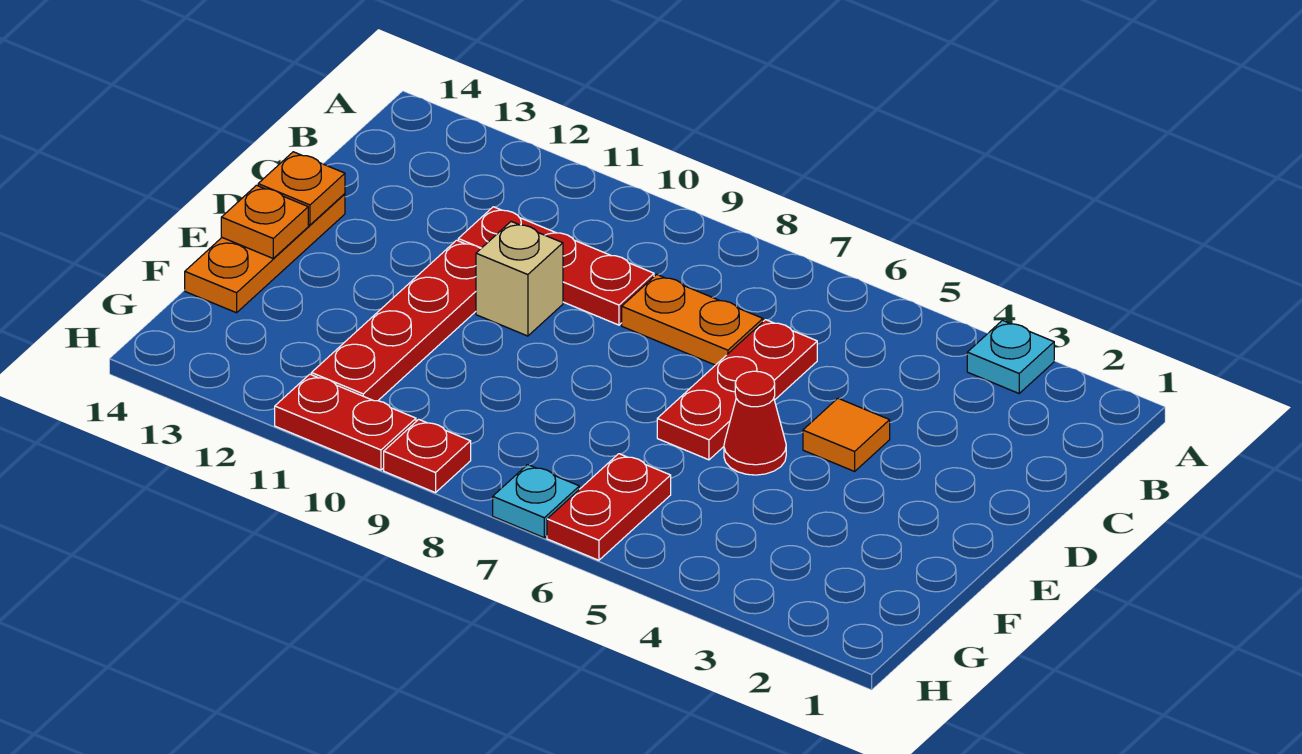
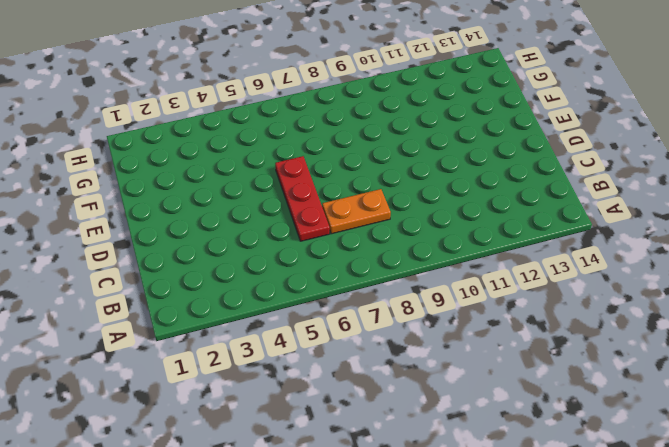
none -> cyan plate A3 level 1
none -> red plate C9:C11 level 1
none -> orange tile D4 level 1

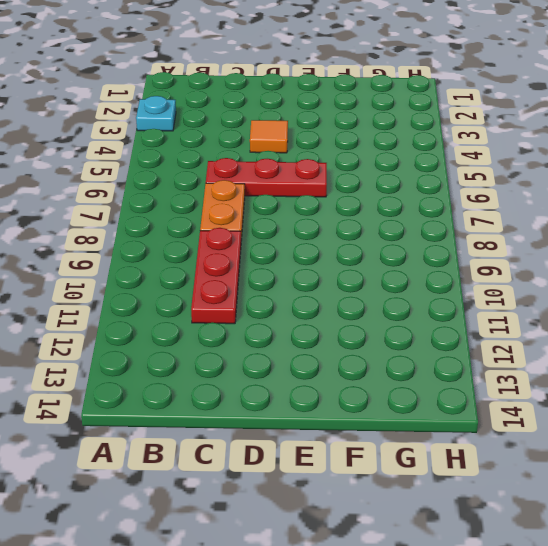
none -> tan brick D10 level 1
none -> red plate D11:G11 level 1
none -> orange plate D14:F14 level 1

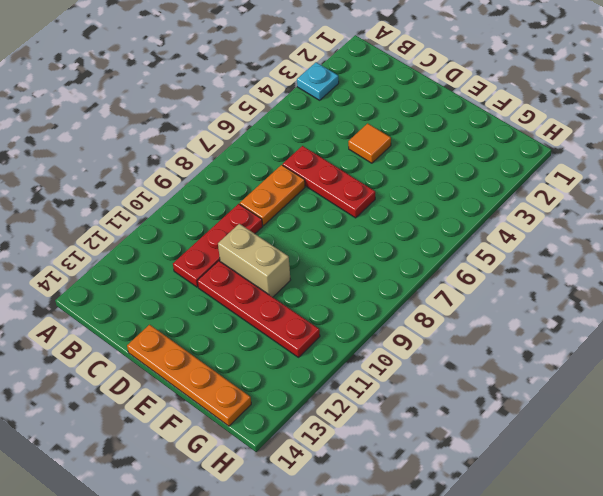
tan brick D10:E10 level 1 -> tan brick D10 level 1
orange plate D14:G14 level 1 -> orange plate D14:F14 level 1
none -> red cone E5 level 1
none -> red plate G6:H6 level 1
none -> cyan plate H7 level 1

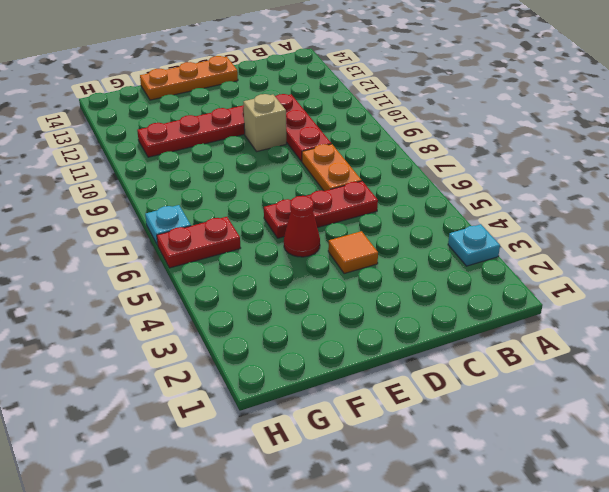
none -> red plate H9 level 1
none -> red plate H10:H11 level 1
none -> orange plate D14 level 2

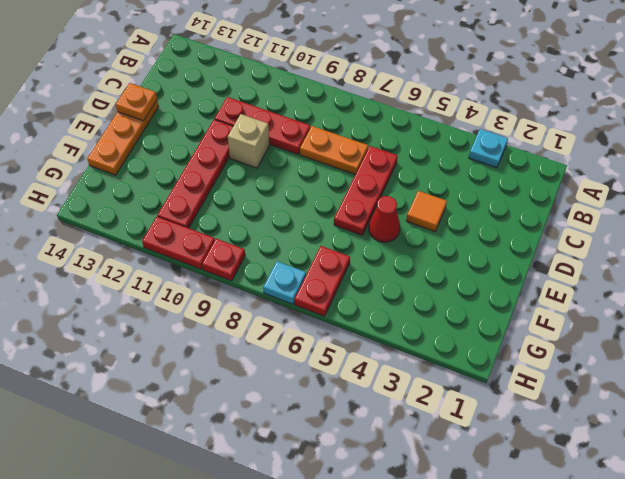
none -> orange plate E14 level 2

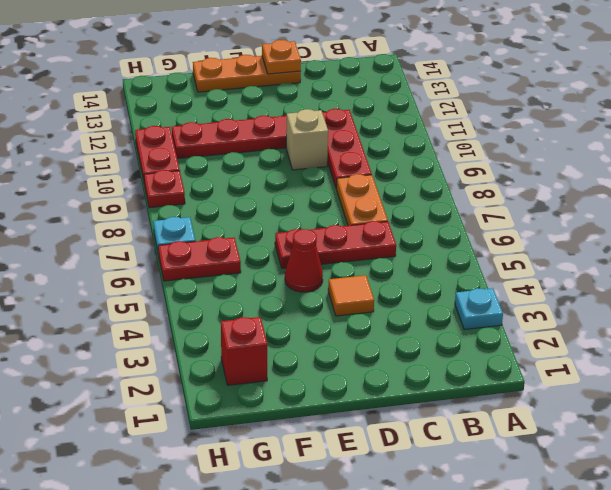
red brick G2 level 1 -> none
none -> orange plate E14 level 2

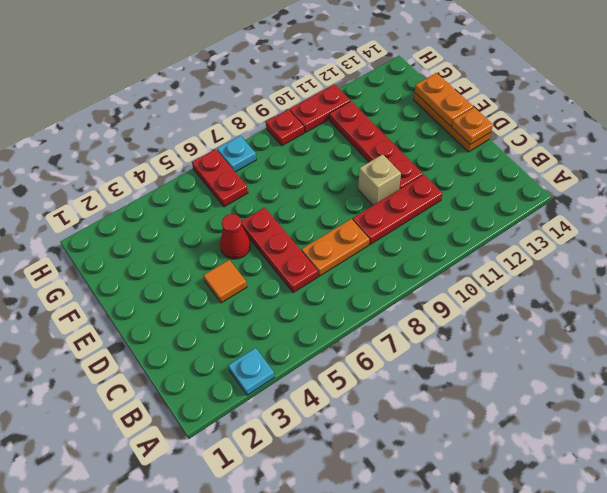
orange plate E14:F14 level 2 -> orange plate E14 level 2

